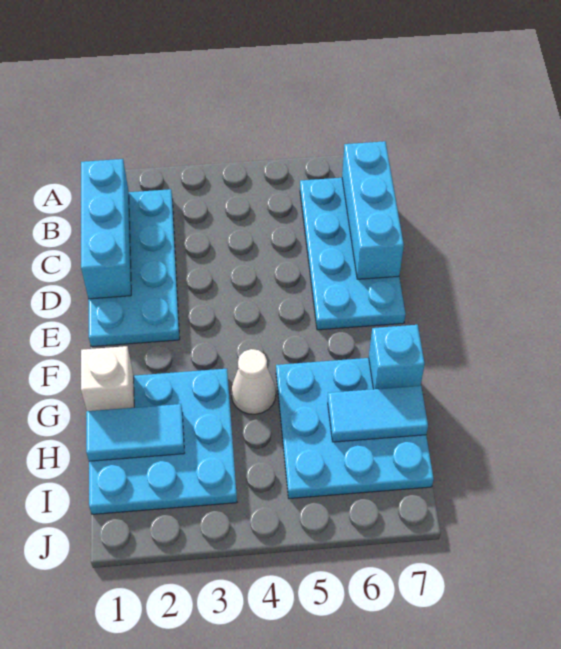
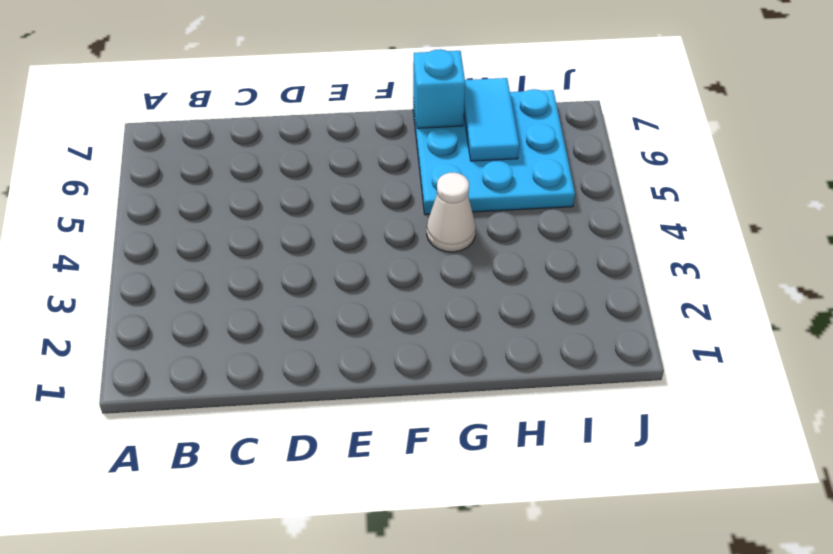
none -> cyan plate B1:E2 level 1
none -> cyan plate B6:E7 level 1

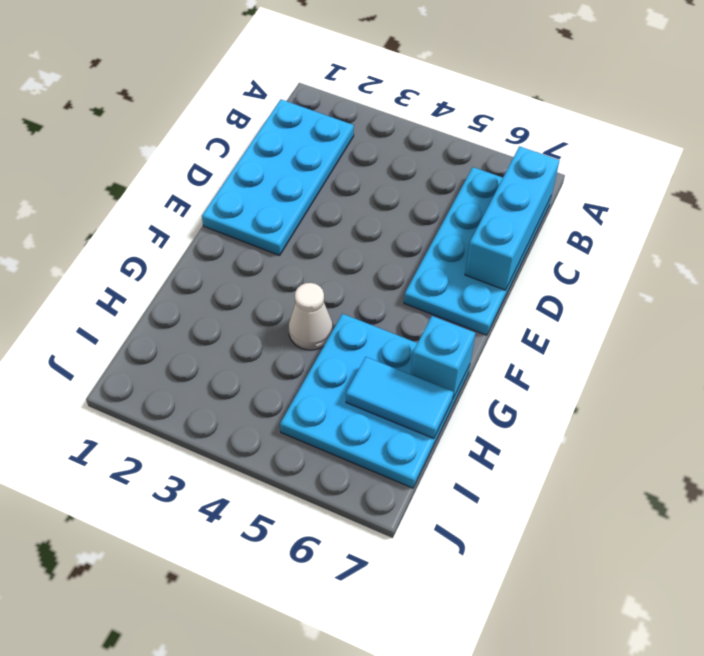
none -> cyan plate G1:I3 level 1
none -> cyan brick B1:D1 level 2

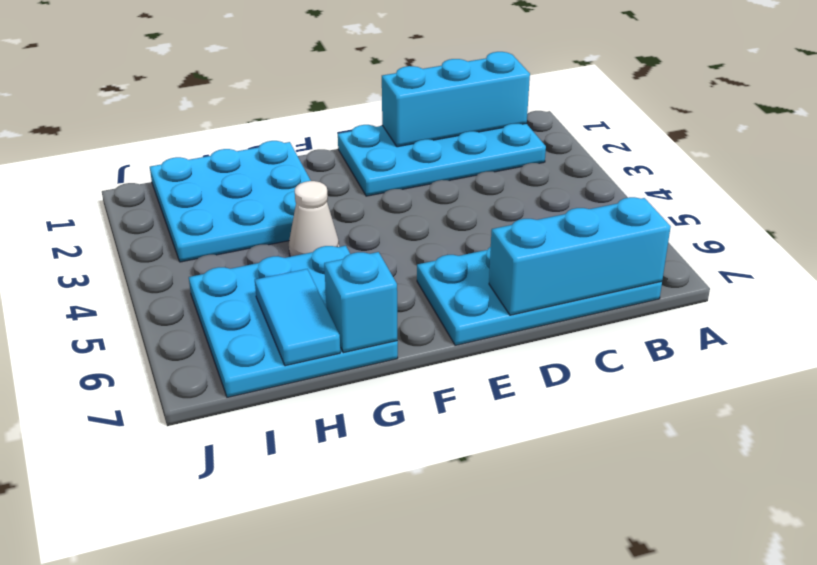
none -> white brick G1 level 2
none -> cyan tile H1:H2 level 2

